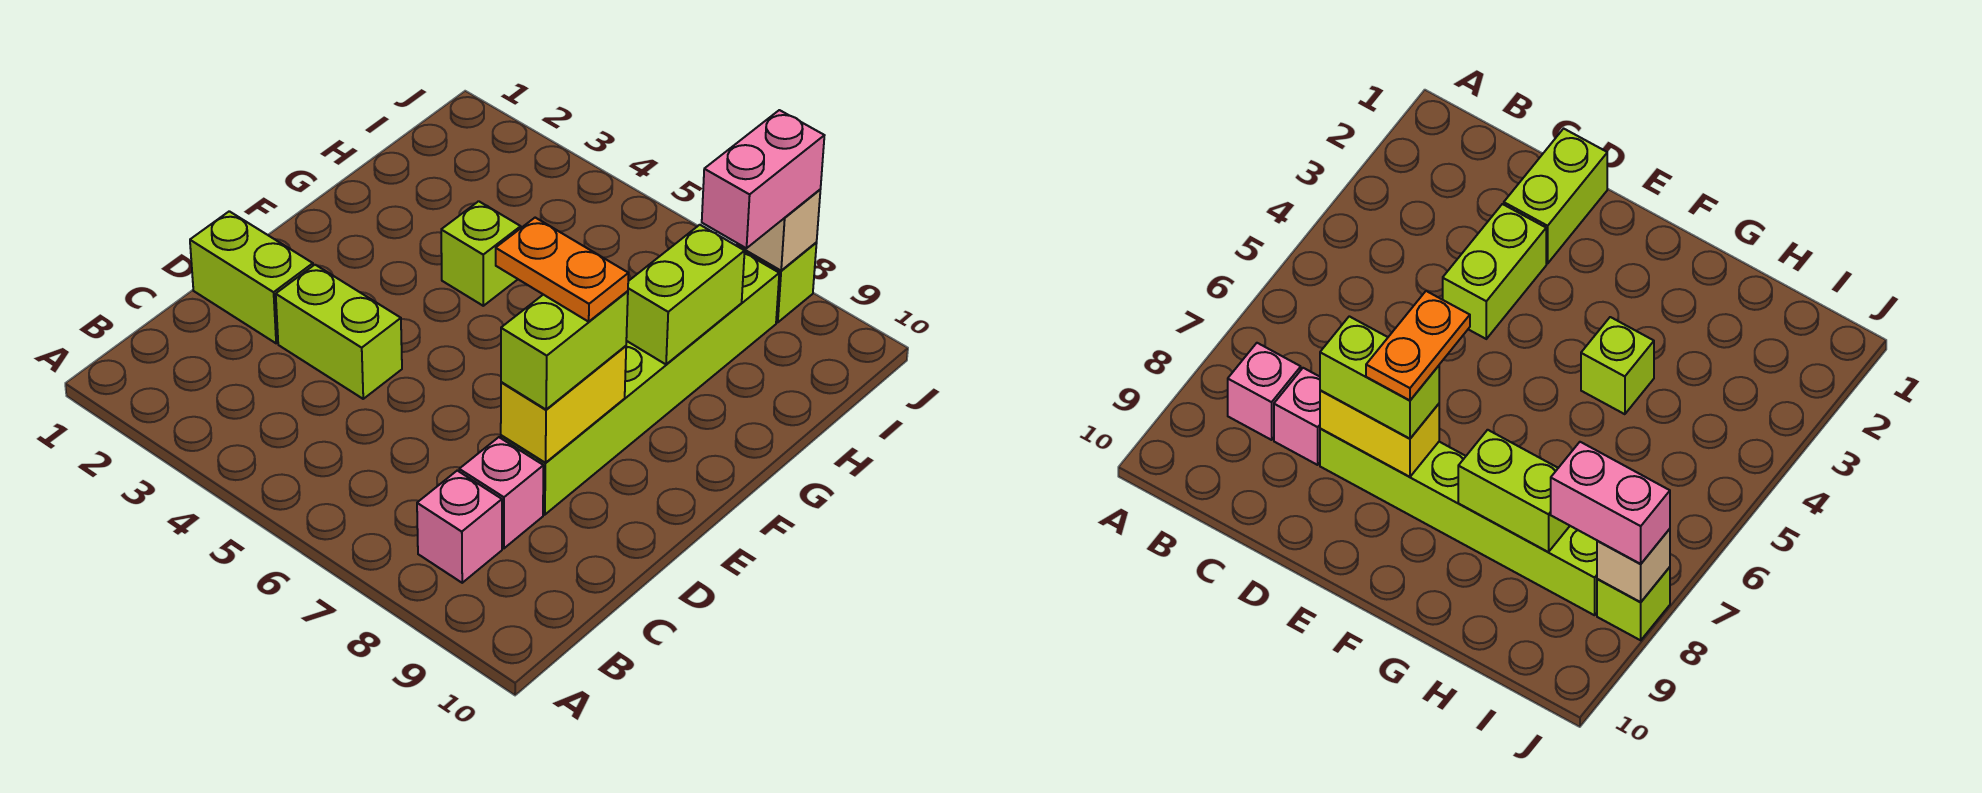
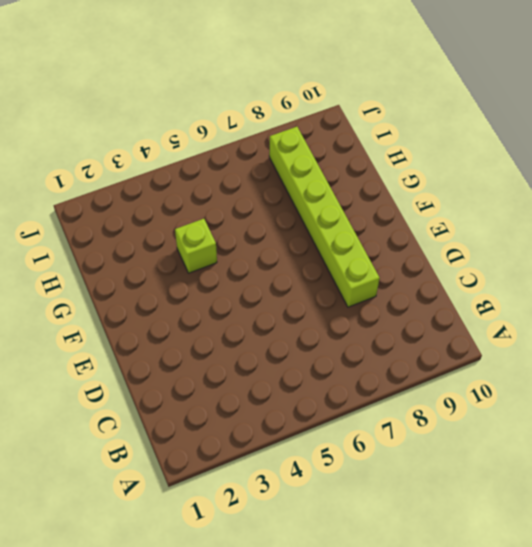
none -> pink brick B8 level 1
none -> pink brick C8 level 1
none -> lime brick D1:D2 level 1

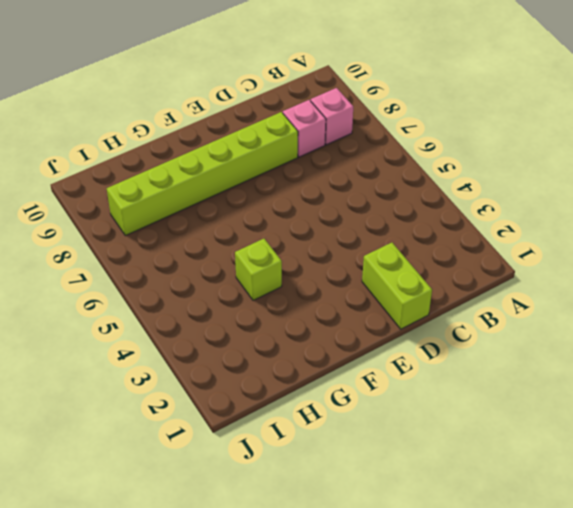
none -> lime brick D3:D4 level 1
none -> lime brick J8 level 1
none -> yellow brick D8:E8 level 2

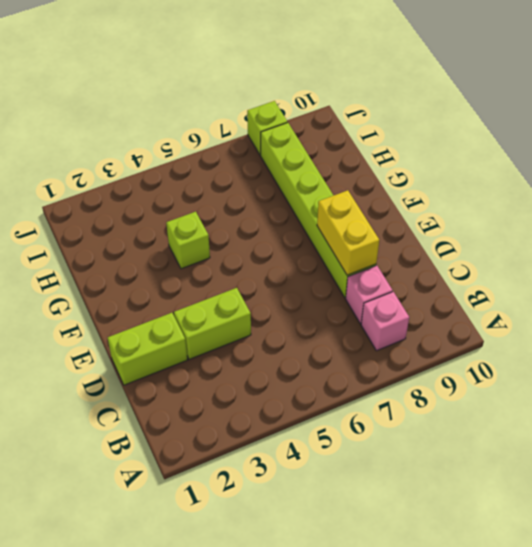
none -> lime brick G8:H8 level 2
none -> tan brick J8 level 2
none -> lime brick D8:E8 level 3

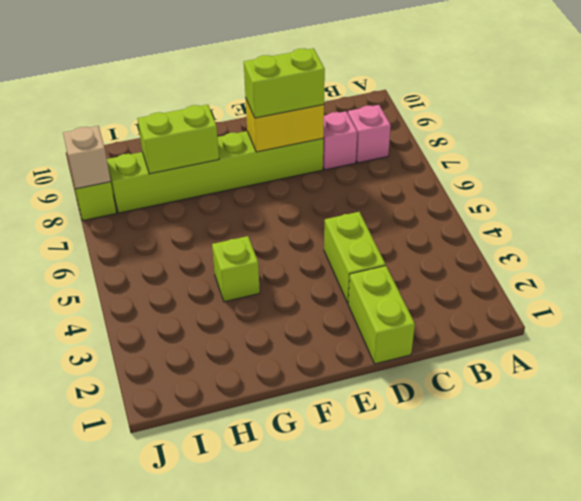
none -> pink brick I8:J8 level 3
none -> orange plate E7:E8 level 4

